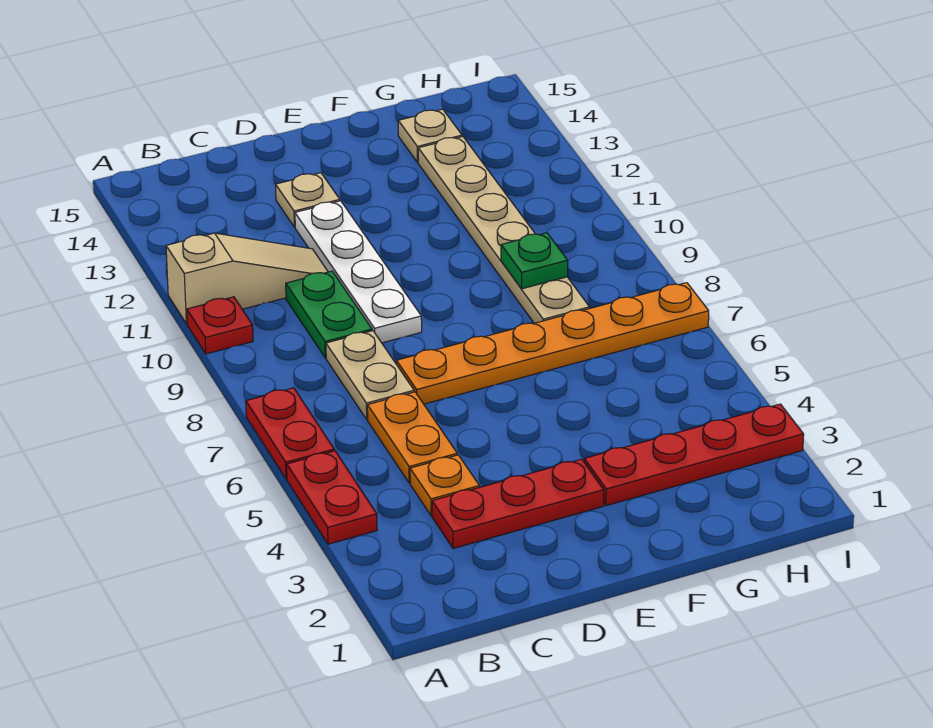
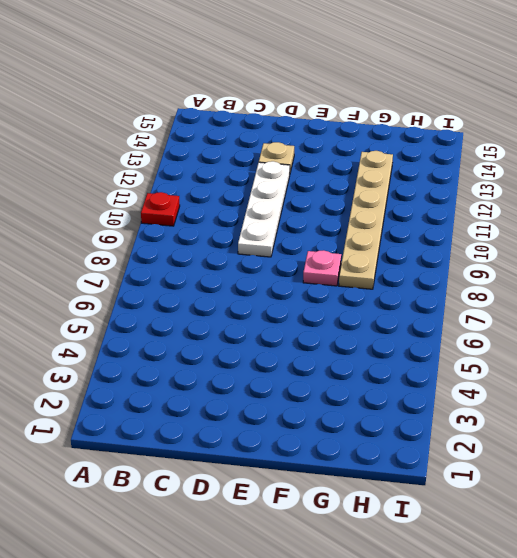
pink plate F8 level 1 -> none
none -> red plate A4:A5 level 1
none -> red plate A6:A7 level 1
none -> tan slope A11:C11 level 1 top A

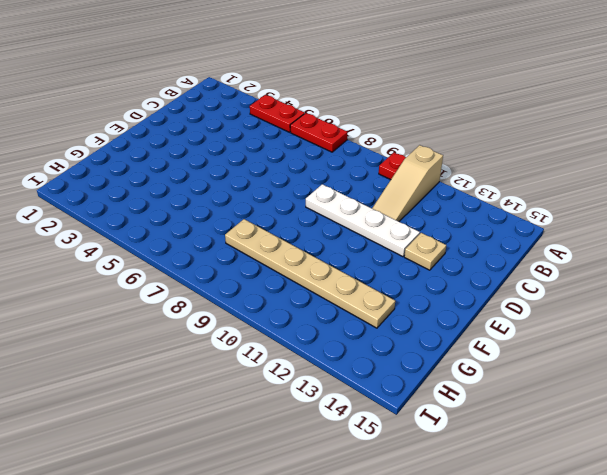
none -> red plate C3:E3 level 1
none -> orange plate C4 level 1
none -> orange plate C5:C6 level 1

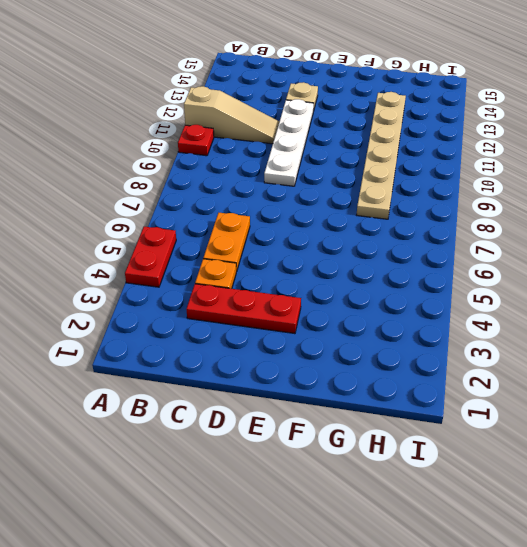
none -> red plate A6:A7 level 1
none -> tan plate C7:C8 level 1
none -> green plate C9:C10 level 1

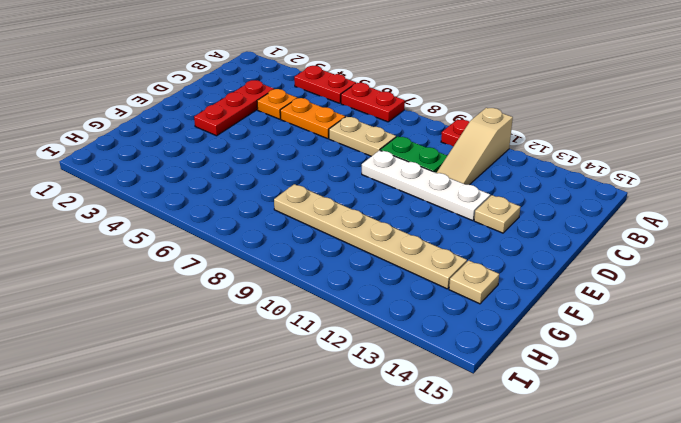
none -> orange plate D7:I7 level 1
none -> red plate F3:I3 level 1
none -> green plate G9 level 2

